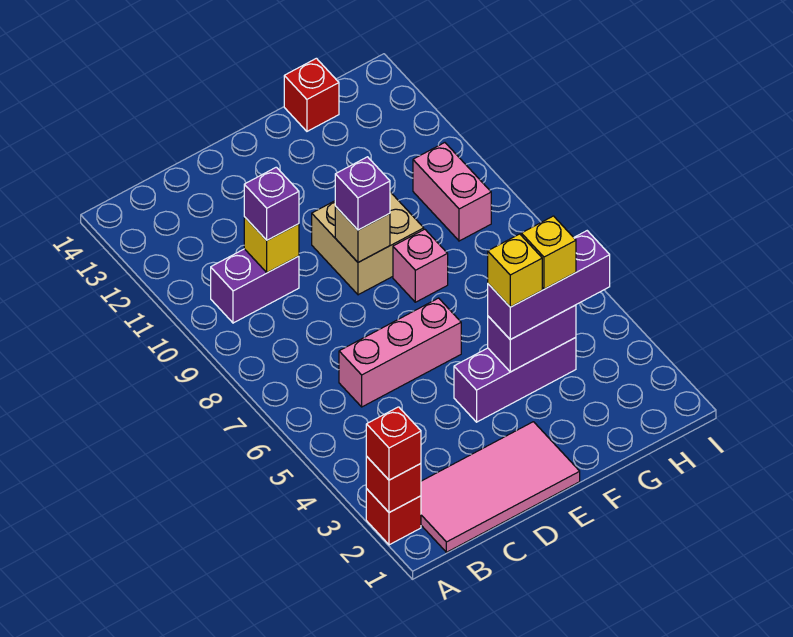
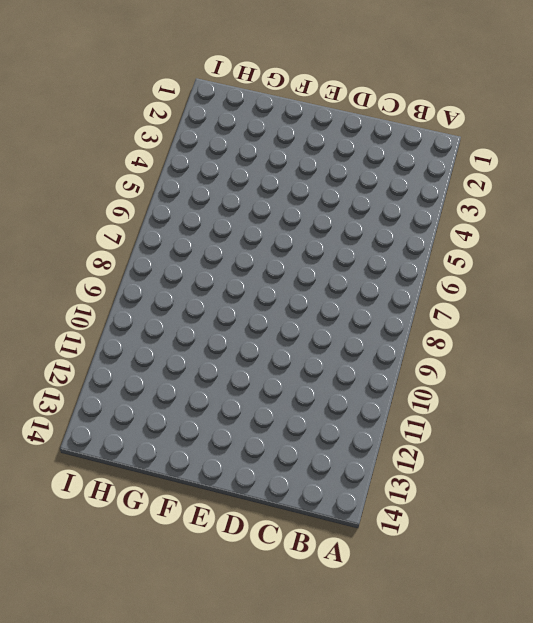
none -> red brick A2 level 1
none -> pink tile B1:E2 level 1
none -> purple brick B10:C10 level 1

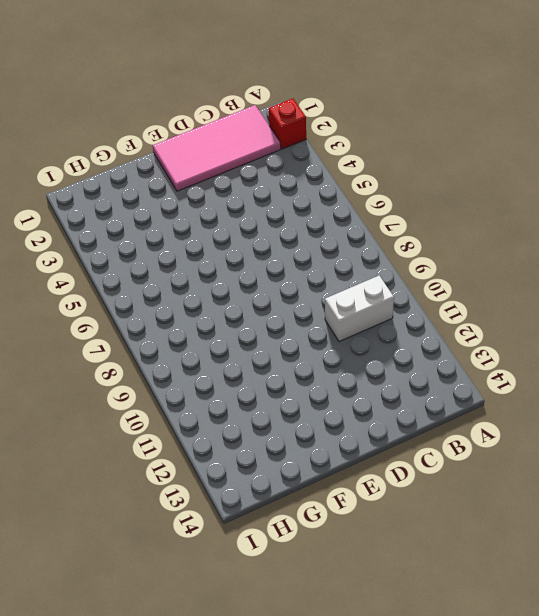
white brick B10:C10 level 1 -> purple brick B10:C10 level 1
none -> pink brick C6:E6 level 1
none -> purple brick E4:G4 level 1
none -> tan brick E9:F10 level 1

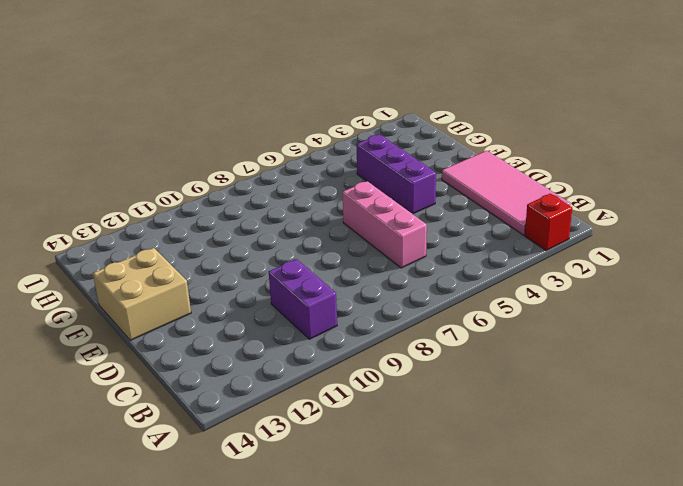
tan brick E13:F14 level 1 -> tan brick E9:F10 level 1
none -> pink brick F8 level 1
none -> red brick G14 level 1
none -> pink brick H9:H10 level 1

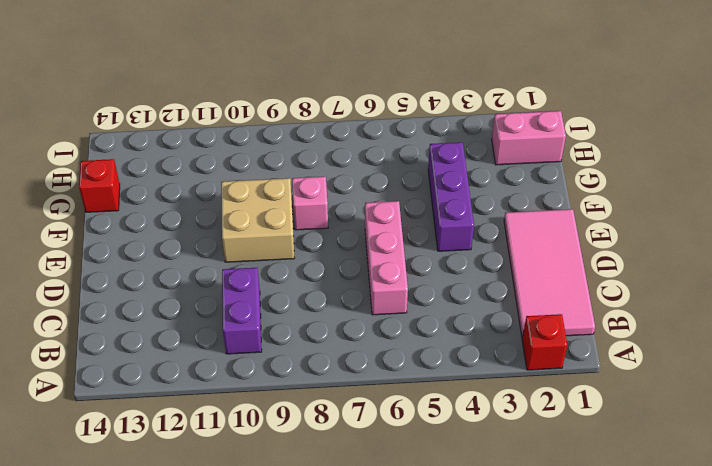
pink brick H1:H2 level 1 -> pink brick H9:H10 level 1
none -> red brick A2 level 2
none -> yellow brick C10 level 2
none -> tan brick E9 level 2

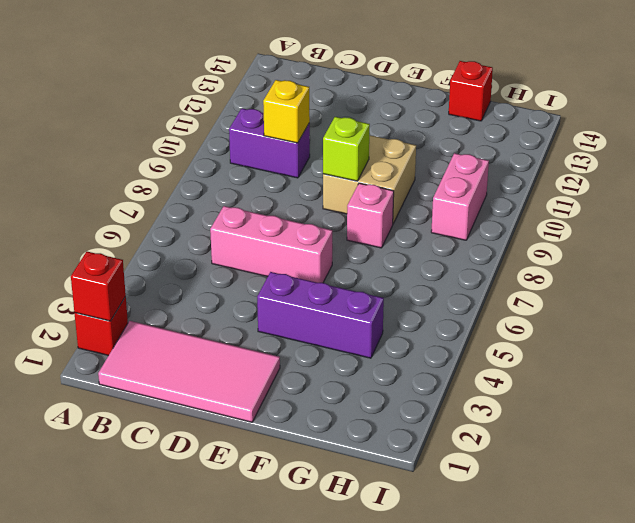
lime brick E9 level 2 -> tan brick E9 level 2
none -> purple brick F4:G4 level 2
none -> red brick A2 level 3
none -> purple brick C10 level 3

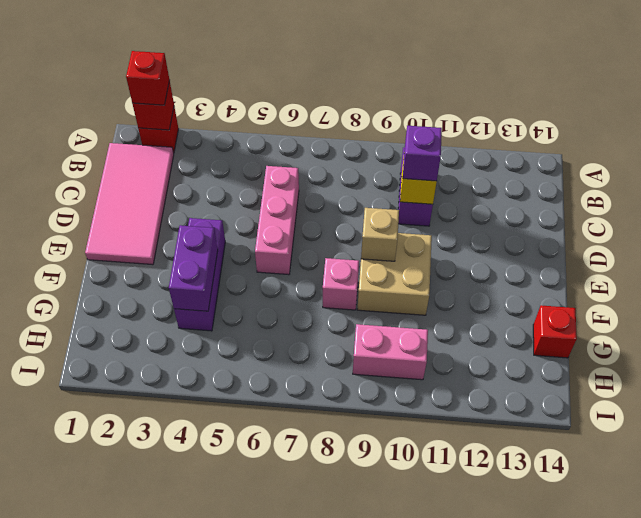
none -> purple brick E9 level 3
none -> purple brick F4:H4 level 3
none -> yellow brick F4 level 4

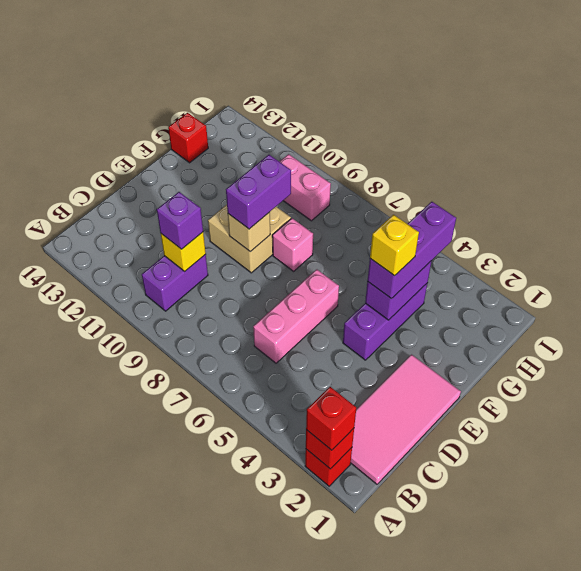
purple brick E9:F9 level 3 -> purple brick E9 level 3
none -> yellow brick G4 level 4

